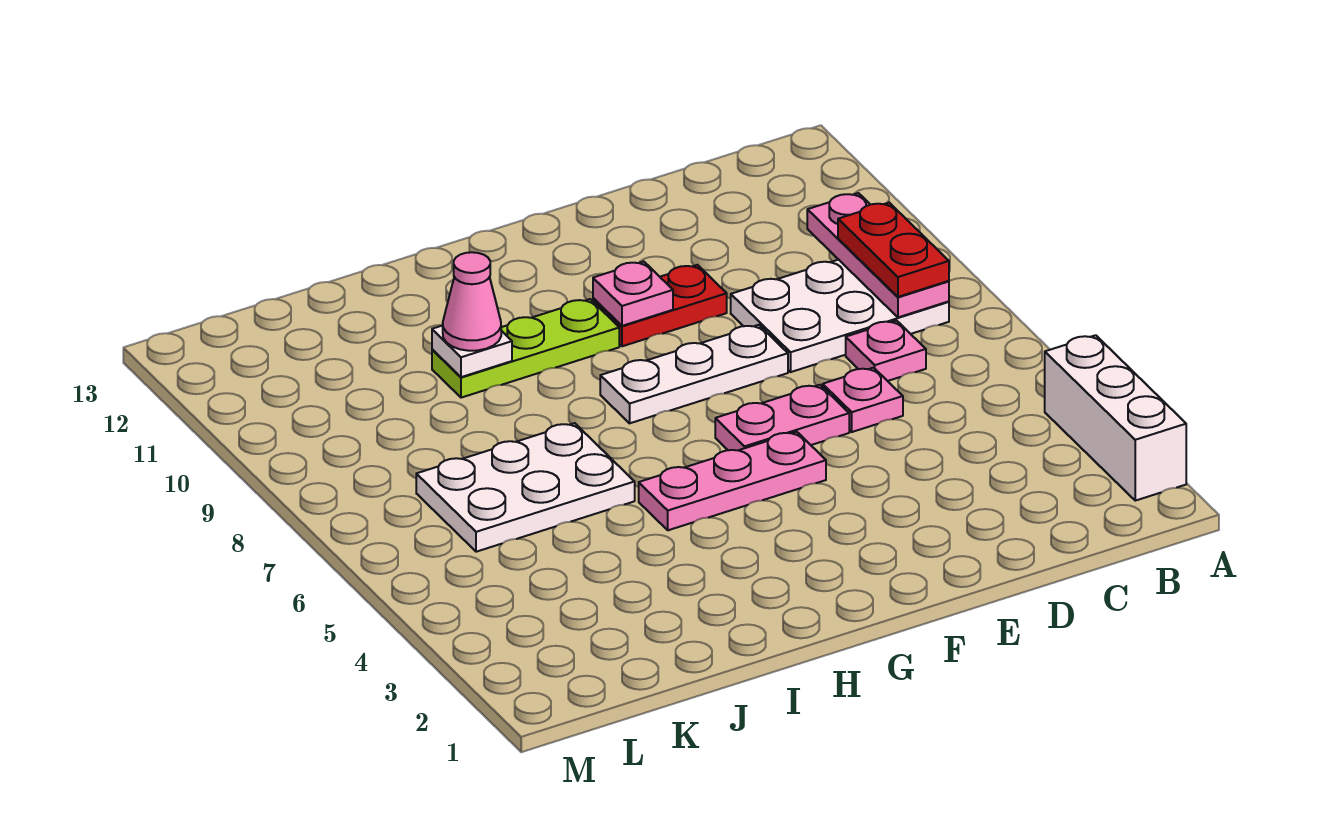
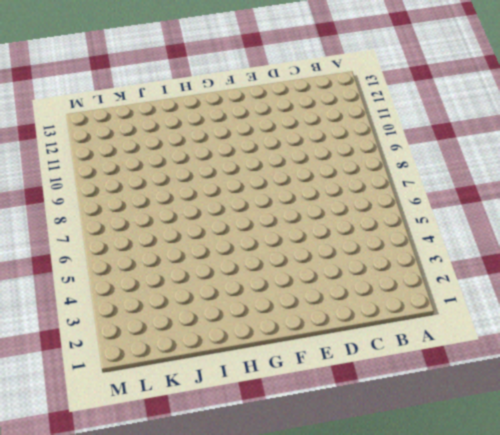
none -> white brick A2:A4 level 1
none -> white plate B8:D9 level 1
none -> pink plate C7 level 1

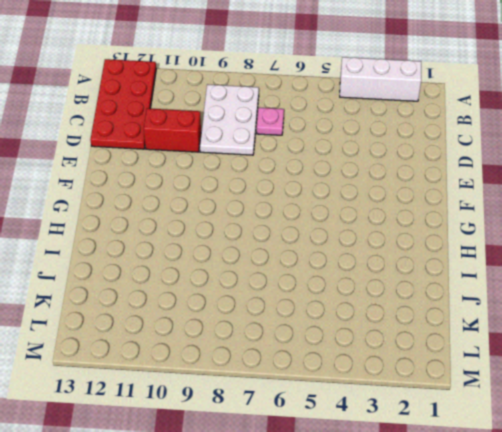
red plate A12:D13 level 1 -> none
red brick D10:D11 level 1 -> none
none -> pink plate D6 level 1
none -> pink plate E6:F6 level 1
none -> white plate E8:G8 level 1

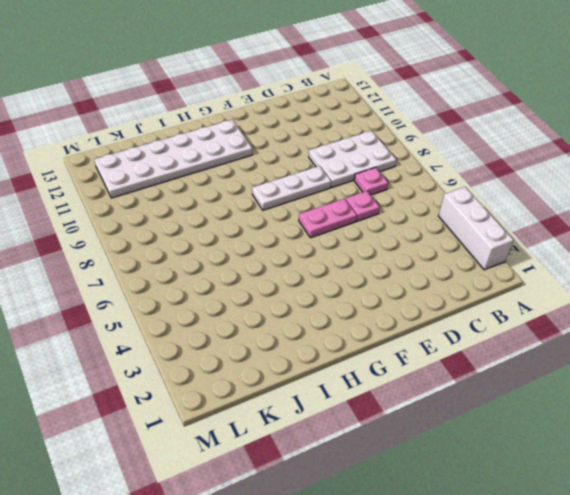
white plate G11:L12 level 1 -> none
none -> red plate E10:F10 level 1
none -> pink plate F5:H5 level 1
none -> lime plate G10:I10 level 1

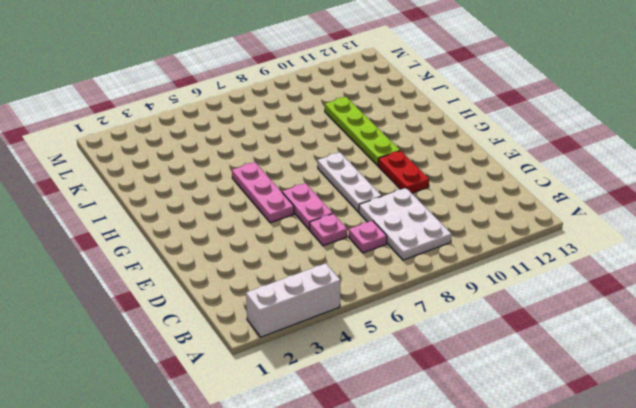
lime plate G10:J10 level 1 -> lime plate G10:I10 level 1
none -> white plate I6:K7 level 1
none -> pink plate B8:B10 level 2
none -> pink plate F10 level 2

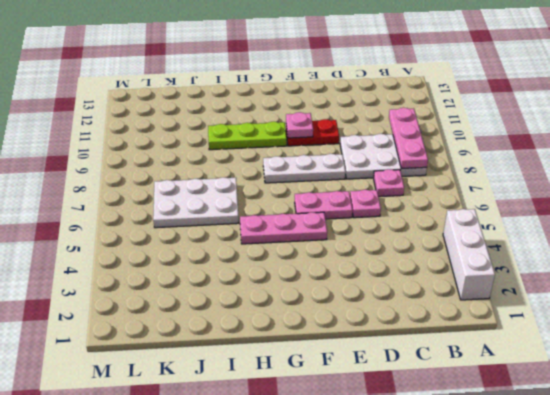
none -> white plate I10 level 2
none -> red plate B8:B9 level 3
none -> pink cone I10 level 3

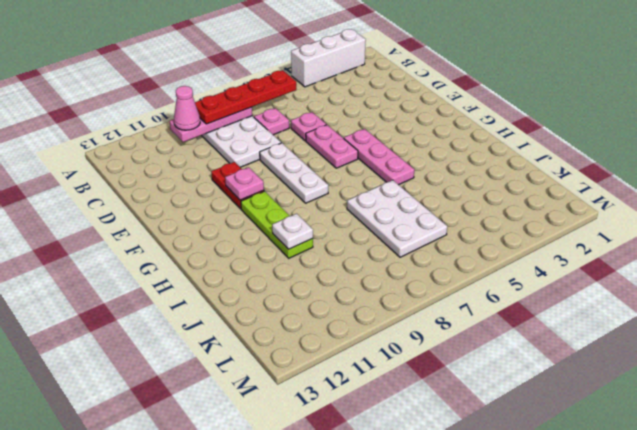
red plate B6:B9 level 3 -> red plate B8:B9 level 3
pink cone B10 level 3 -> pink cone I10 level 3

